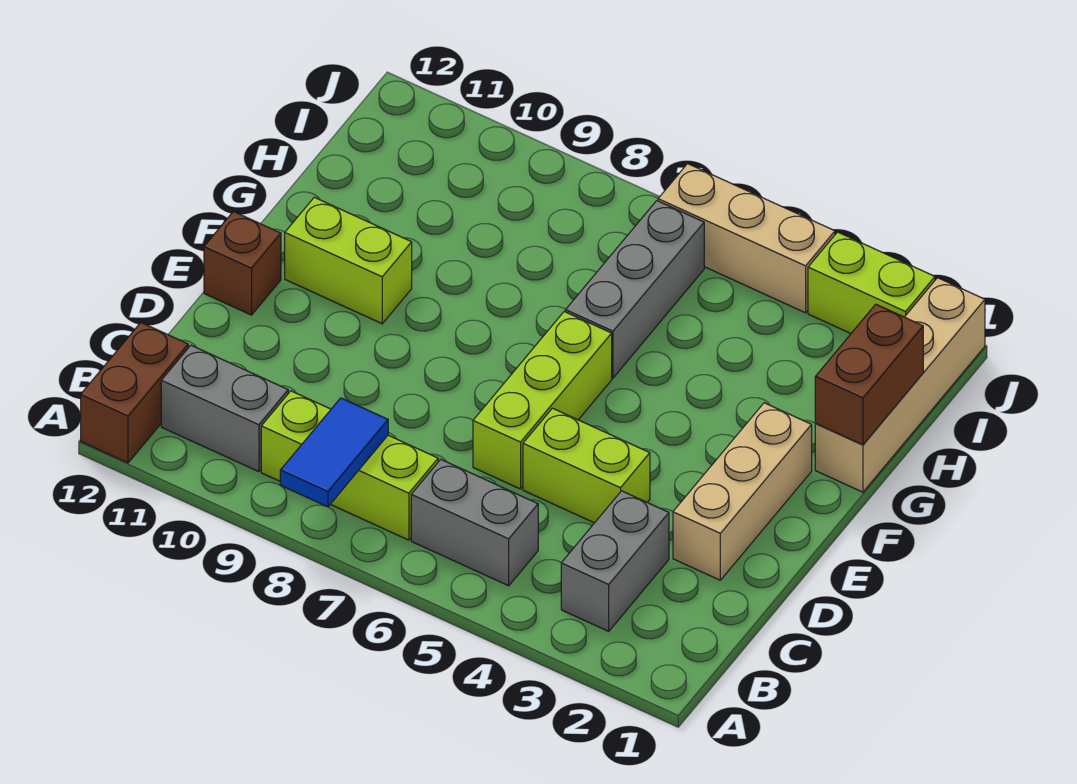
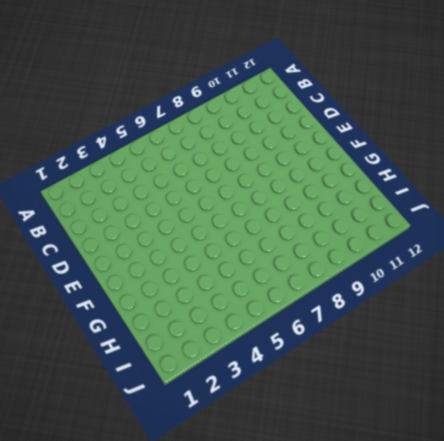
none -> brown brick A12:B12 level 1
none -> grey brick B3:C3 level 1
none -> grey brick B5:B6 level 1

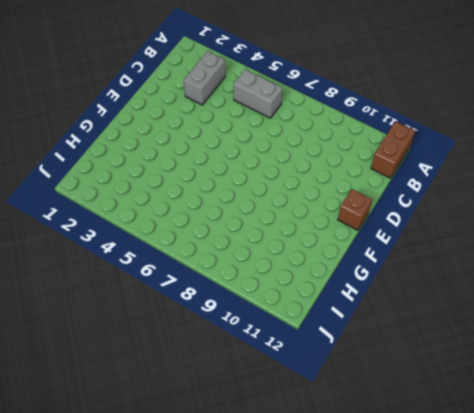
none -> lime brick B7:B9 level 1
none -> grey brick B10:B11 level 1
none -> tan brick D2:F2 level 1

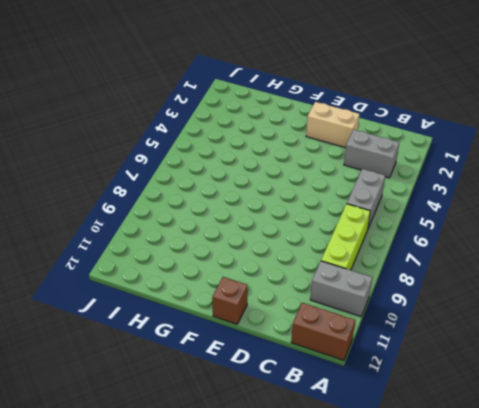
grey brick A10:B10 level 1 -> grey brick B10:B11 level 1
tan brick D2:E2 level 1 -> tan brick D2:F2 level 1
none -> lime brick D4:D5 level 1
none -> lime brick D6:F6 level 1
none -> lime brick F10:F11 level 1

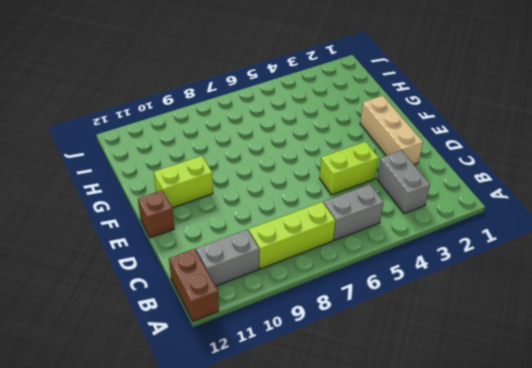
none -> lime brick D6:F6 level 1
none -> tan brick G1:J1 level 1
none -> grey brick G6:I6 level 1

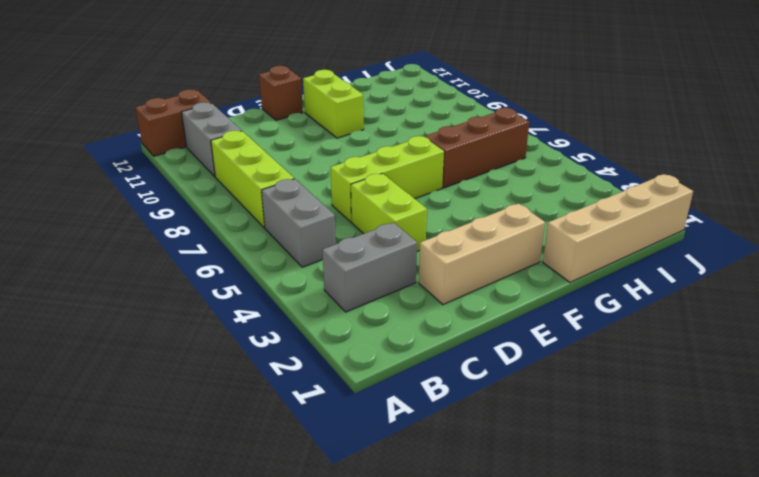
brown brick G6:I6 level 1 -> grey brick G6:I6 level 1
none -> lime brick J2:J3 level 1
none -> tan brick J4:J6 level 1
none -> blue tile A8:B8 level 2

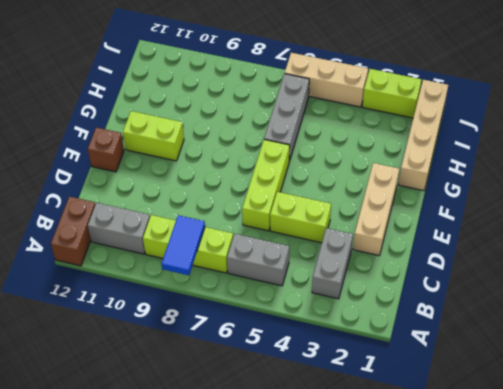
none -> brown brick G1:H1 level 2

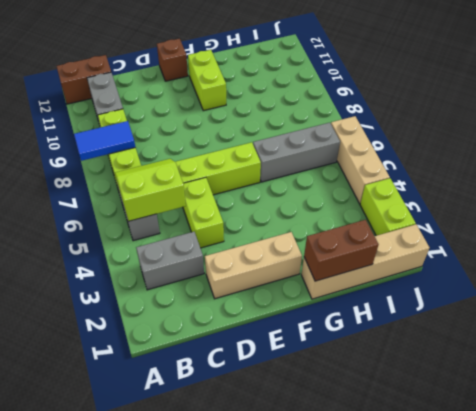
lime slope B5:C6 level 2 top 5 -> none

